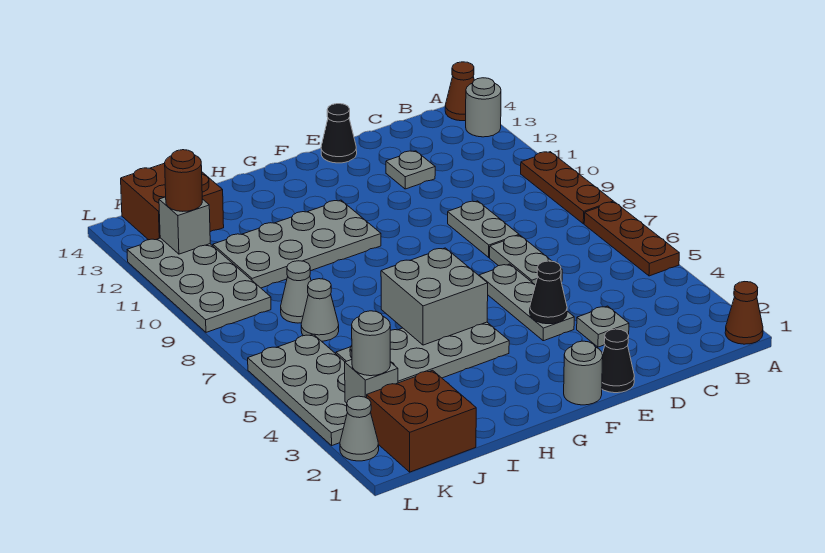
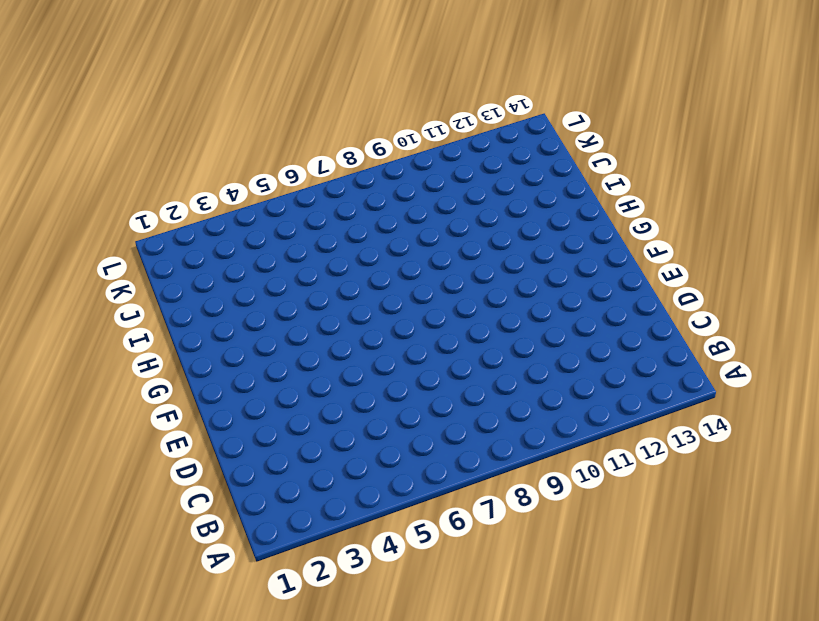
none -> brown cone A1 level 1
none -> brown plate A5:A7 level 1
none -> brown plate A8:A10 level 1

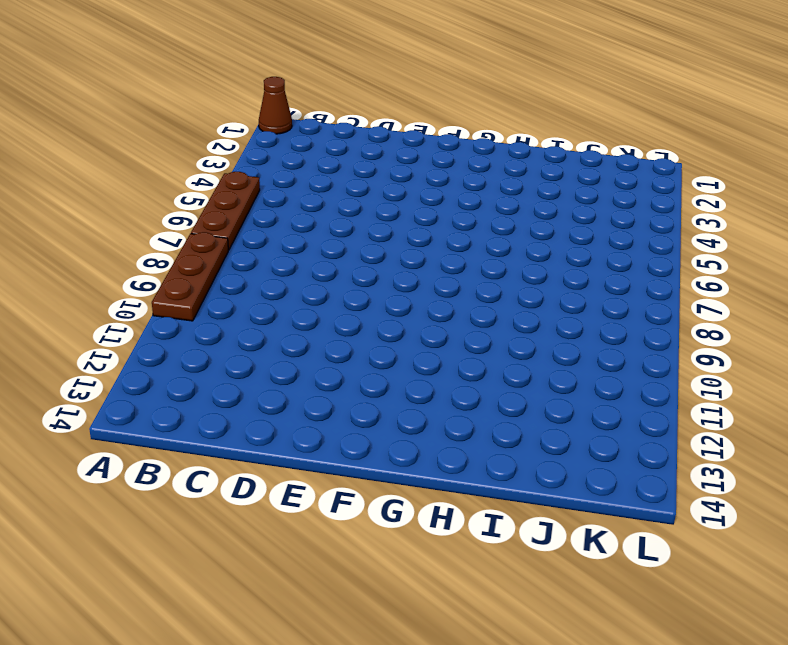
none -> grey round brick A13 level 1
none -> brown cone A14 level 1
none -> grey plate D3 level 1

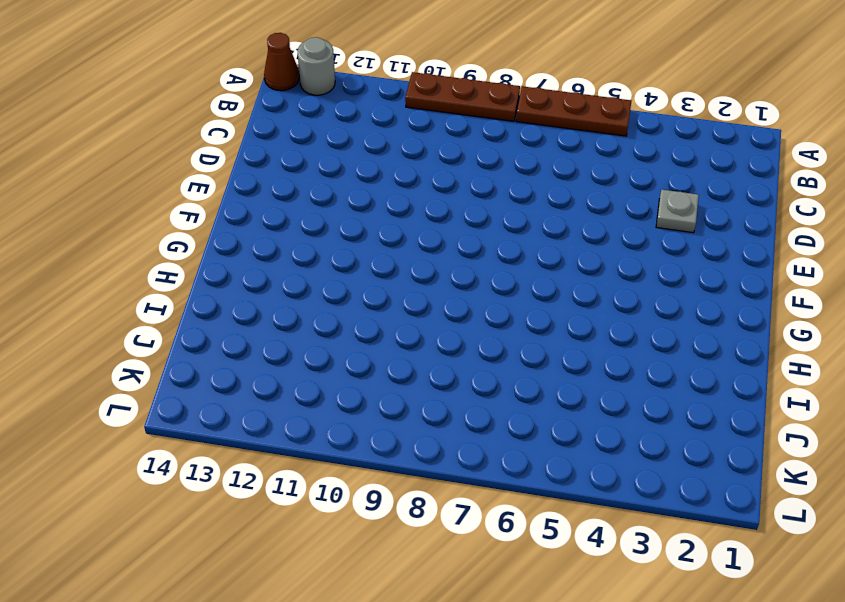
none -> brown cone A1 level 1
none -> grey plate D6:D7 level 1
none -> grey plate D8:D9 level 1

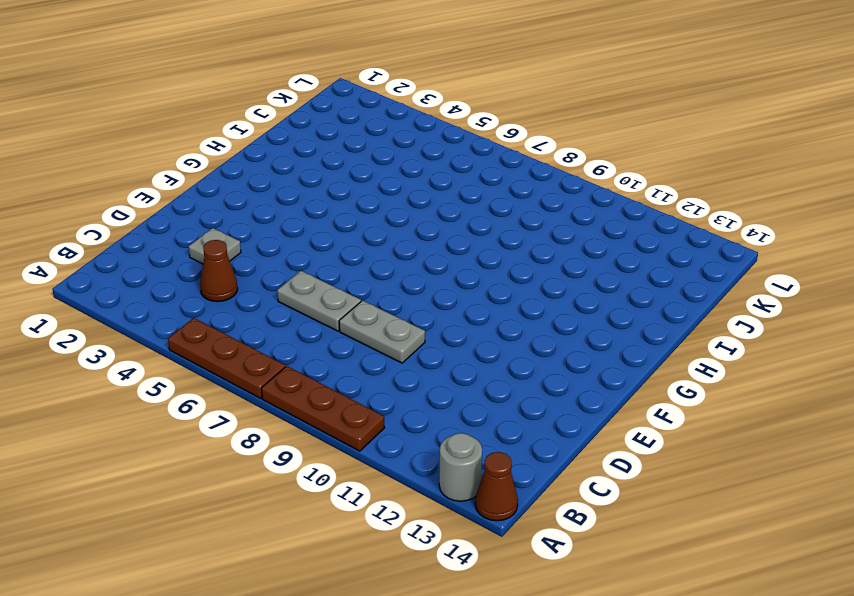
brown cone C4 level 1 -> brown cone A1 level 1
none -> grey plate D12 level 1
none -> black cone E1 level 1
none -> grey plate E4:E6 level 1

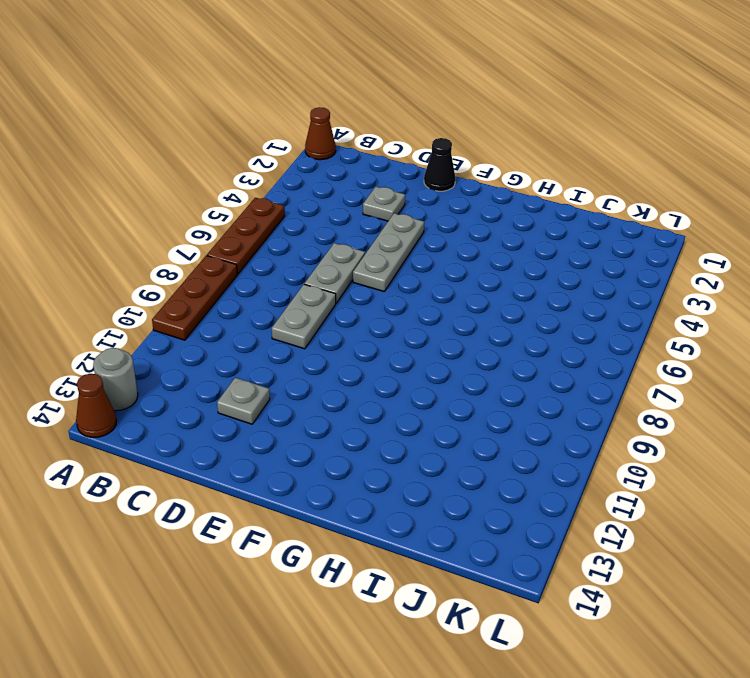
none -> black cone E14 level 1
none -> grey round brick F1 level 1
none -> grey plate G4:J5 level 1

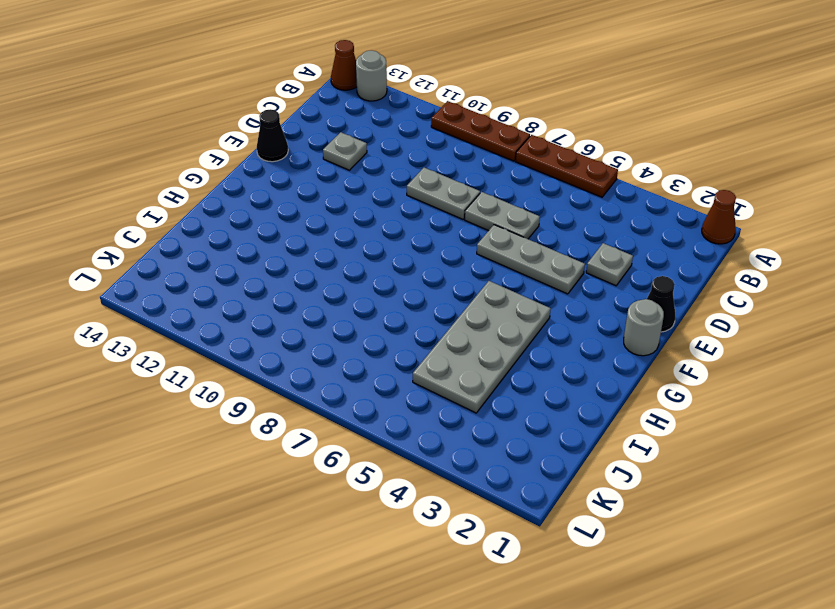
none -> grey plate G10:J11 level 1
none -> brown brick J1:K2 level 1
none -> grey cone J7 level 1

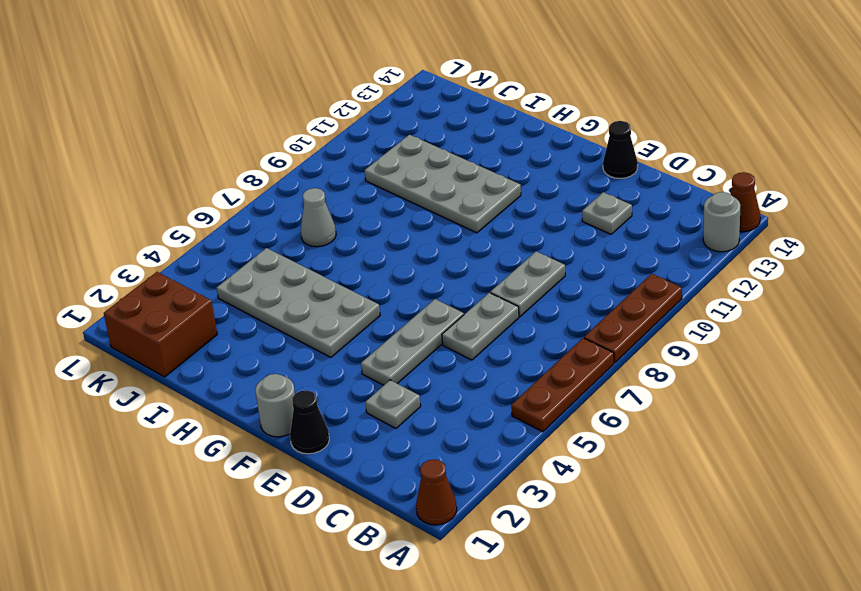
none -> grey cone J8 level 1
none -> brown brick J13:K14 level 1
none -> grey plate K3:L6 level 1

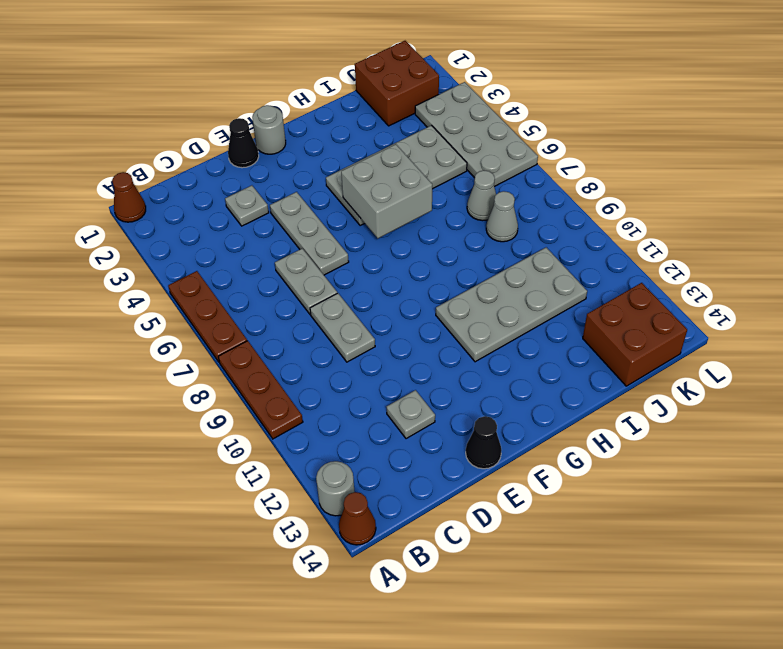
none -> grey plate K9:L12 level 1
none -> grey cone L2 level 1
none -> black cone E4 level 2

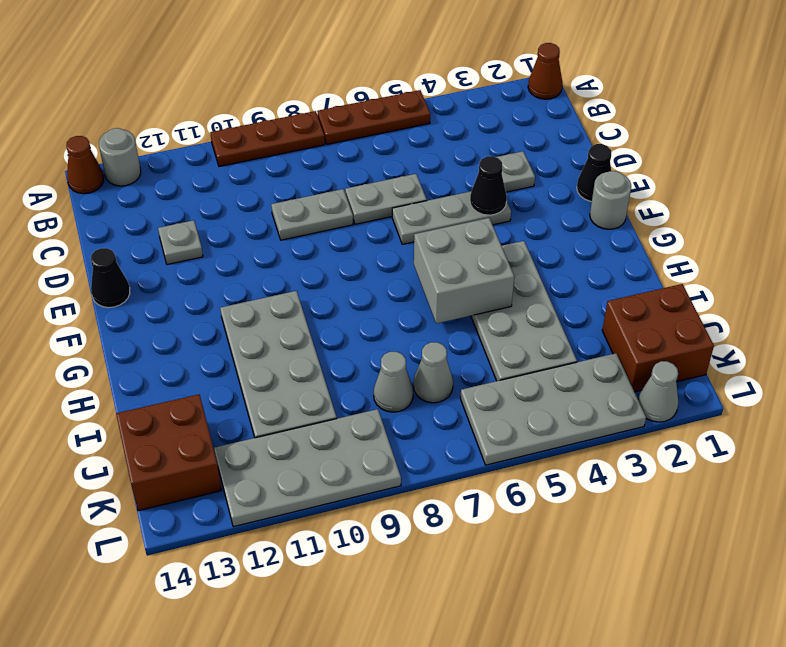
none -> grey brick K3 level 2
none -> grey brick K12 level 2
none -> grey round brick K3 level 3

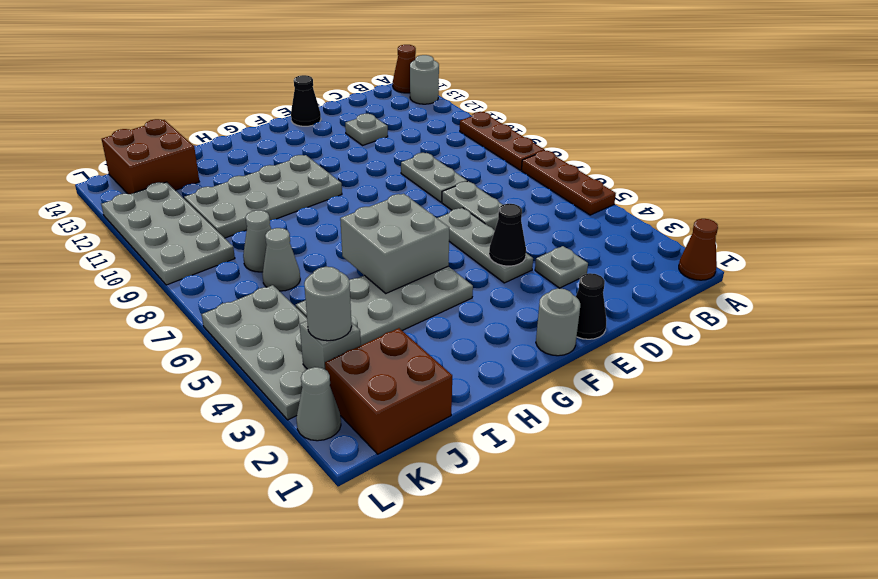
none -> grey brick K12 level 2
none -> brown round brick K12 level 3

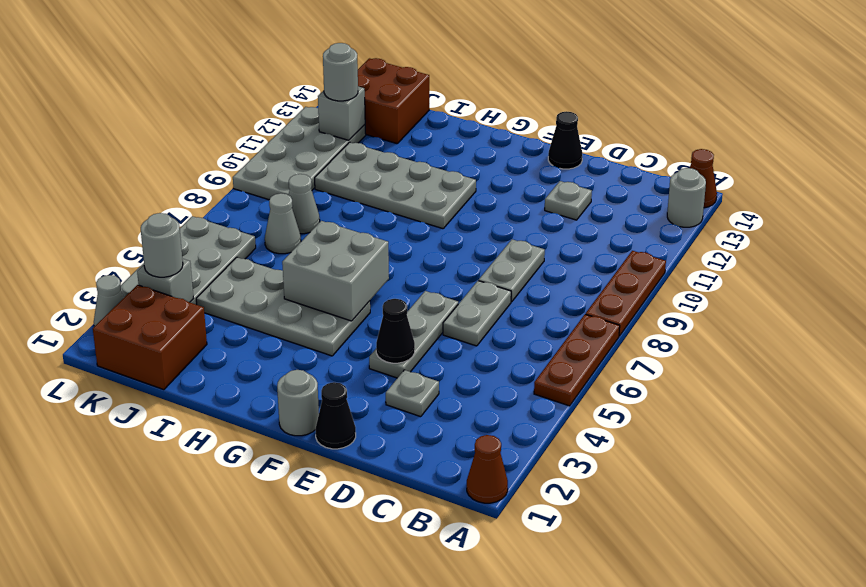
grey round brick K12 level 3 -> brown round brick K12 level 3

